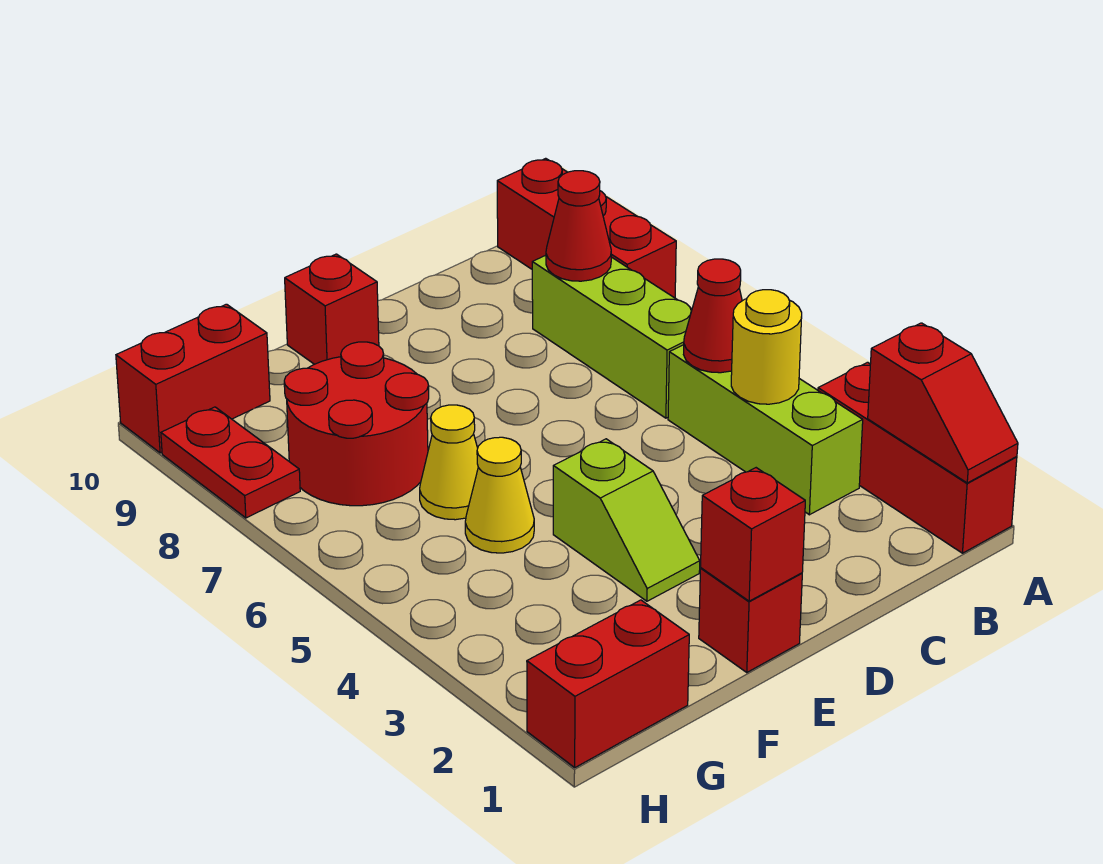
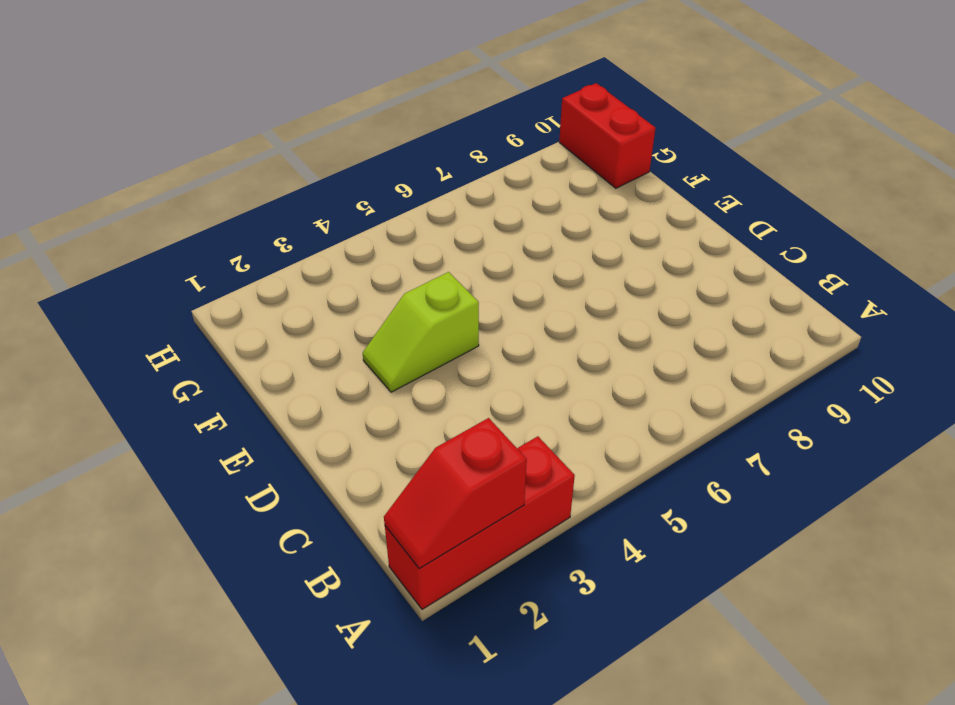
none -> red brick A8:A10 level 1
none -> lime brick B3:B5 level 1
none -> lime brick B6:B8 level 1

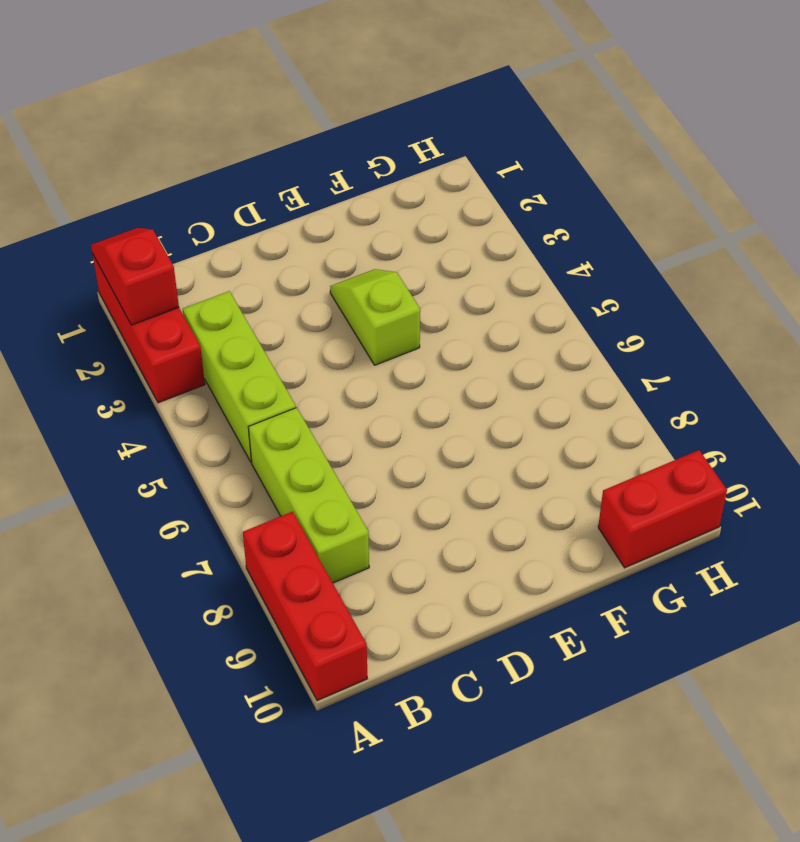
none -> red brick E1 level 1
none -> red brick E10 level 1
none -> yellow cone F5 level 1

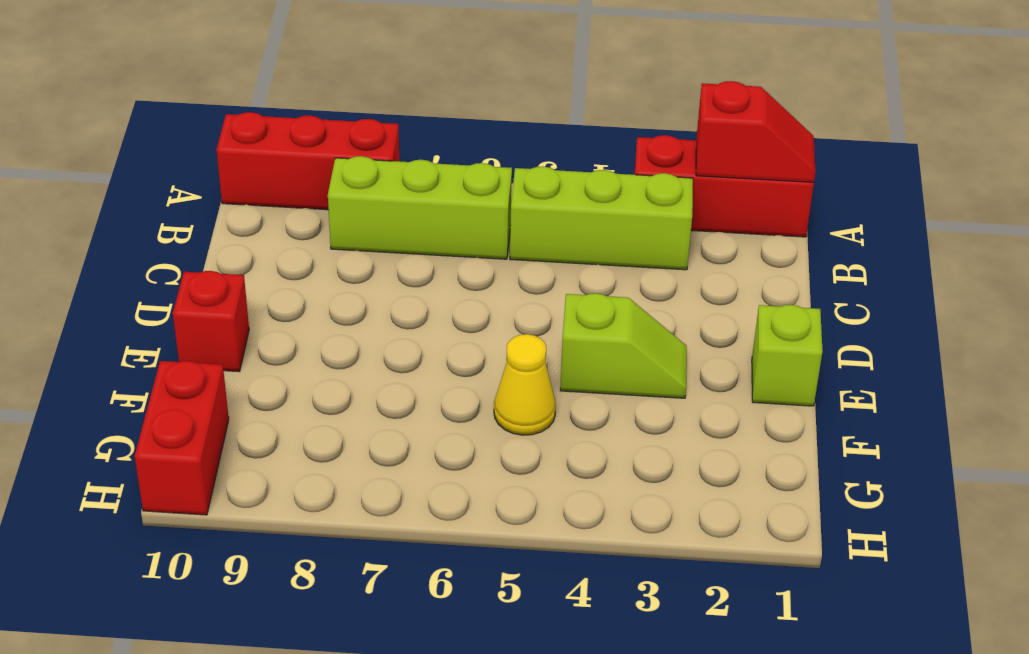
lime brick E1 level 1 -> red brick E1 level 1
none -> yellow cone F6 level 1
none -> red round brick F7:G8 level 1
none -> red brick G1:H1 level 1

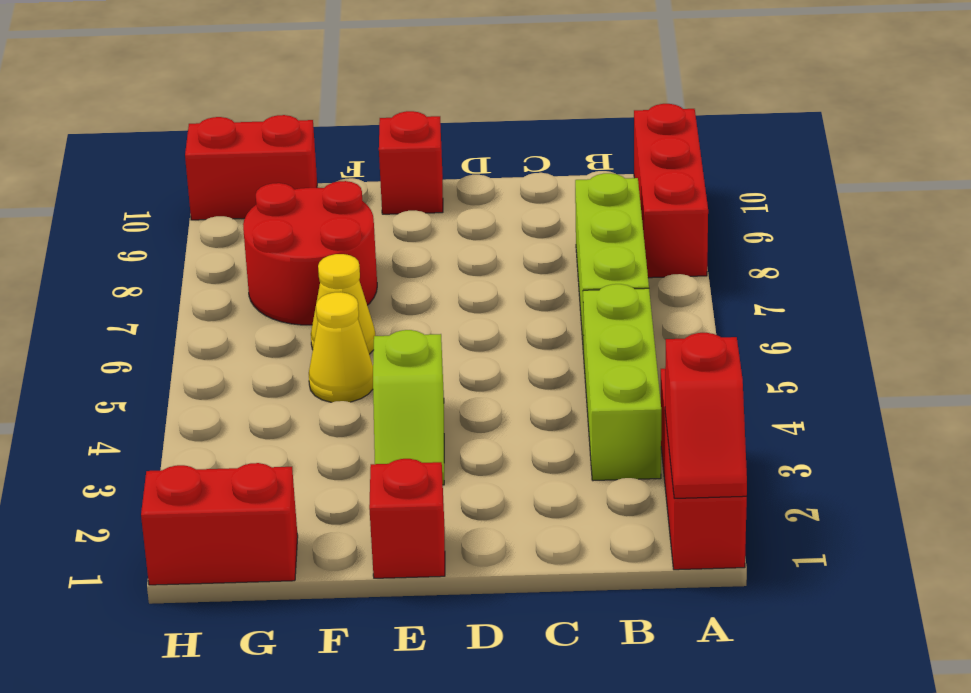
none -> red plate H8:H9 level 1
none -> yellow round brick B4 level 2
none -> red cone B5 level 2

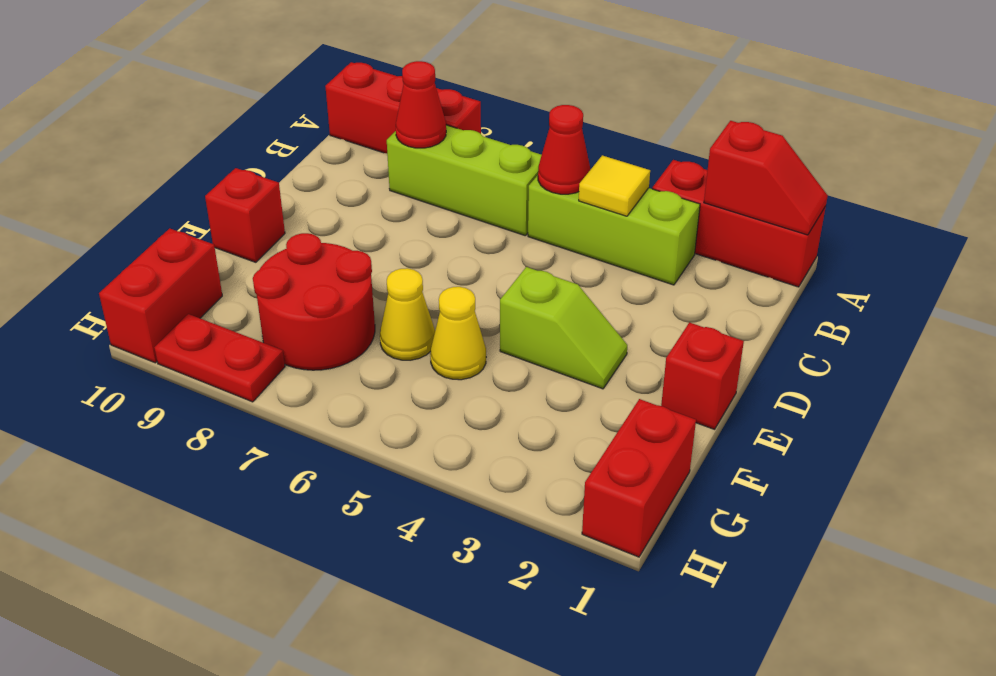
yellow tile B4 level 2 -> yellow round brick B4 level 2
none -> red brick E1 level 2

